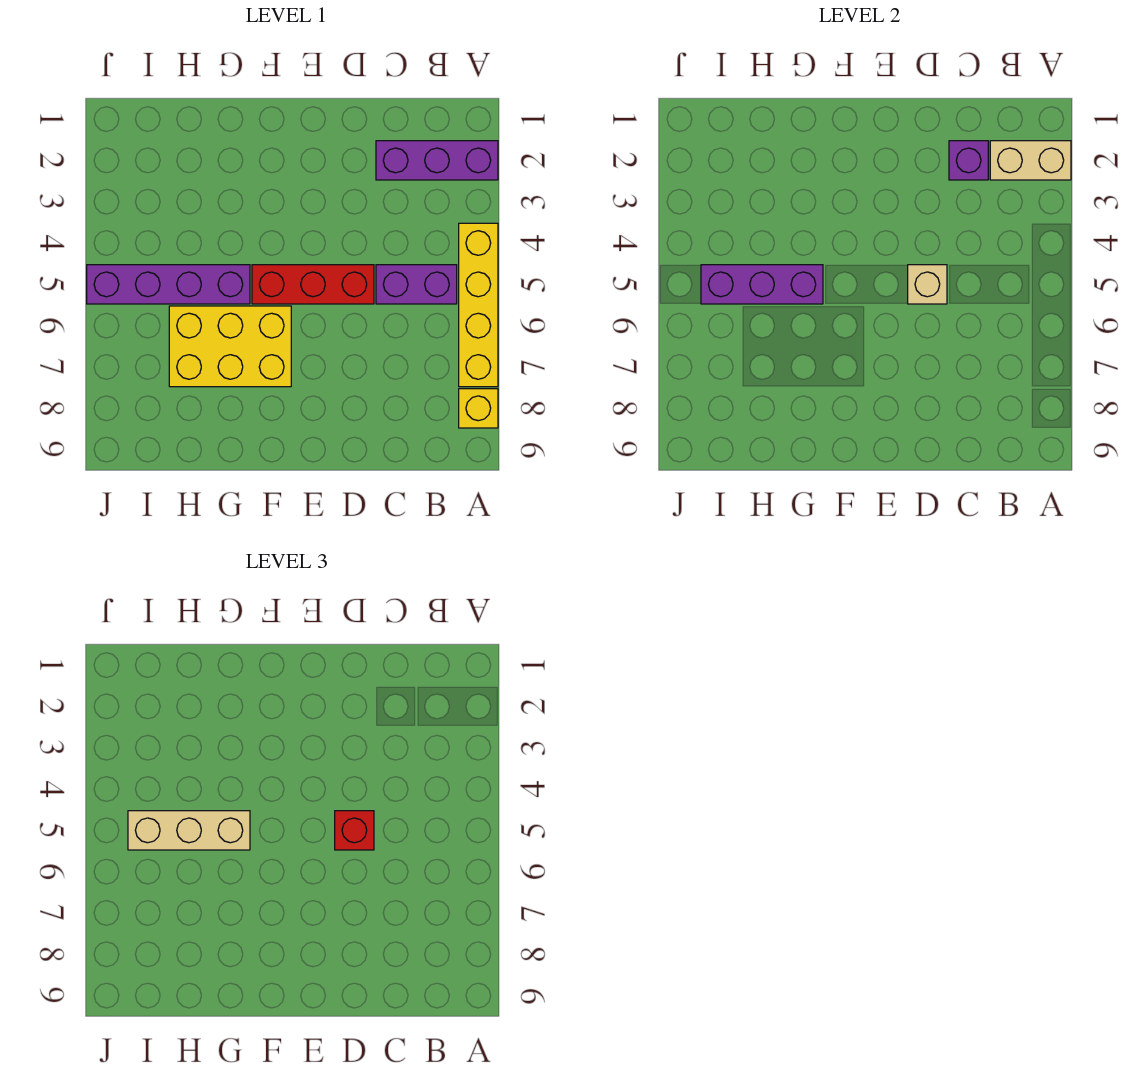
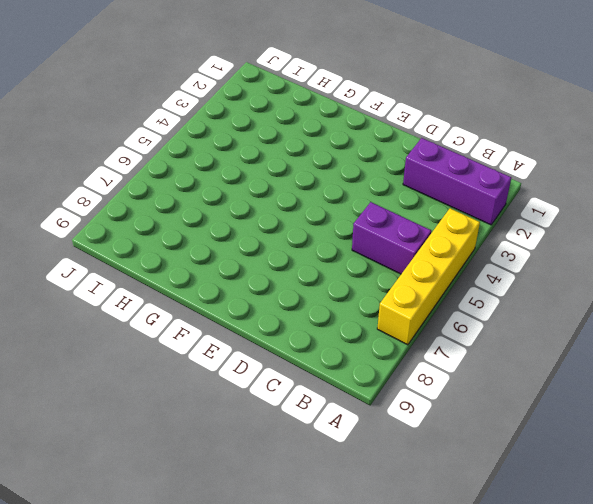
none -> yellow brick A8 level 1
none -> red brick D5:F5 level 1
none -> yellow brick F6:H7 level 1

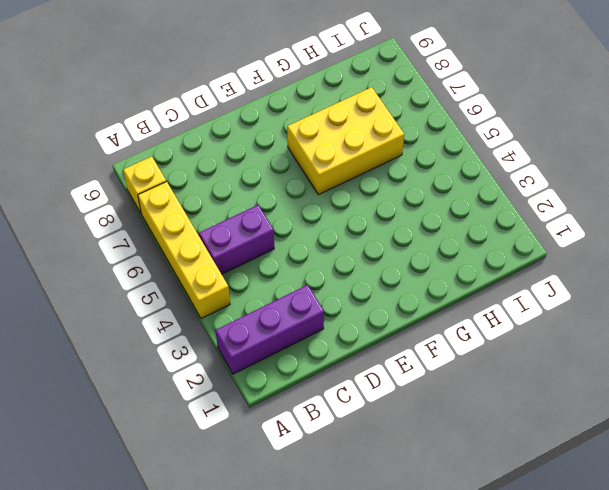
none -> red brick D5:F5 level 1
none -> purple brick G5:J5 level 1
none -> tan brick A2:B2 level 2

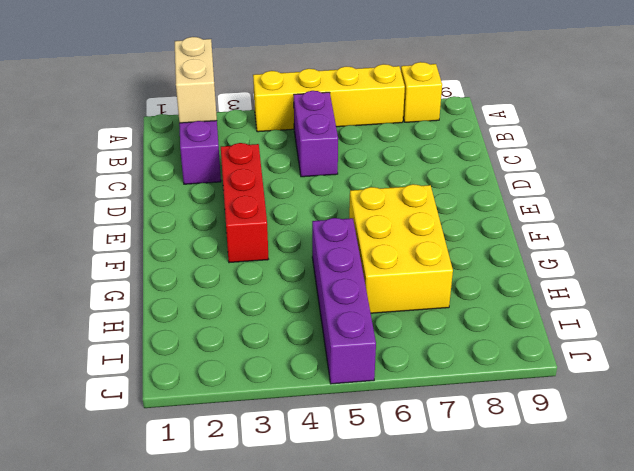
red brick D3:F3 level 1 -> red brick D5:F5 level 1
none -> purple brick C2 level 2
none -> tan brick D5 level 2
none -> purple brick G5:I5 level 2

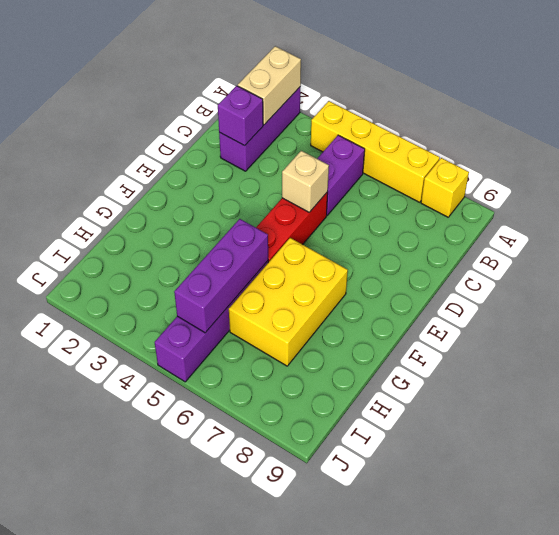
none -> red brick D5 level 3
none -> tan brick G5:I5 level 3

